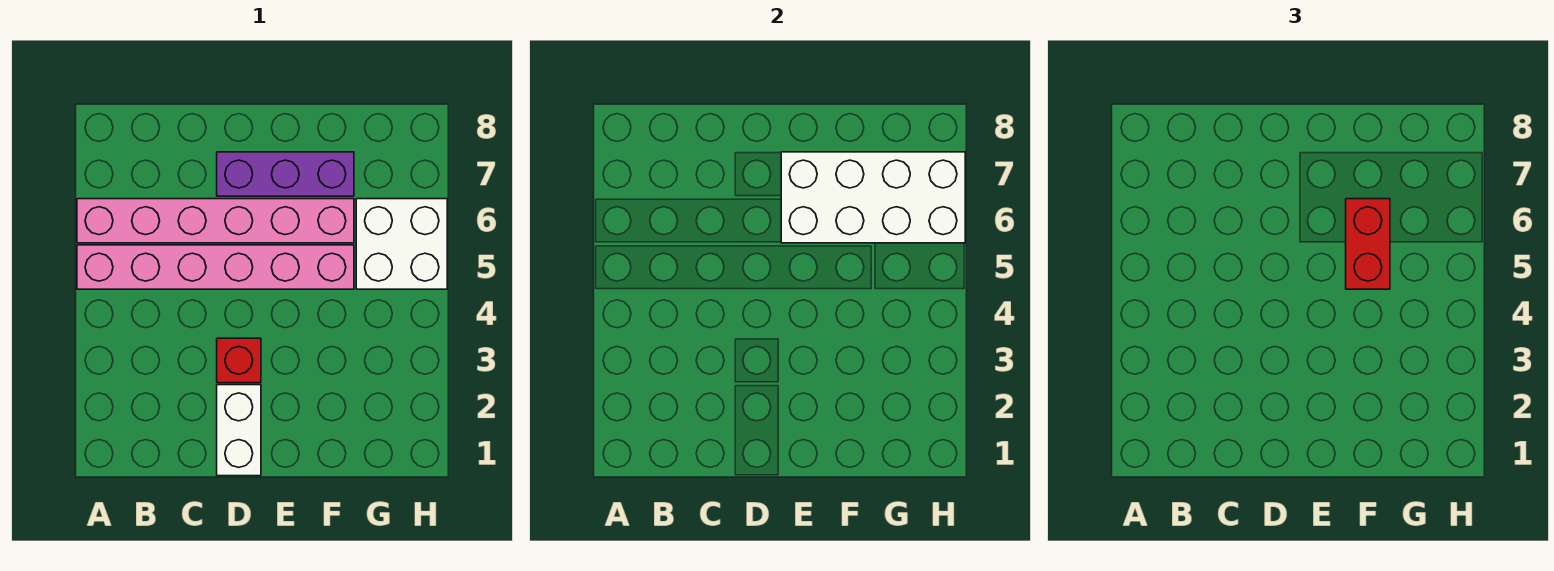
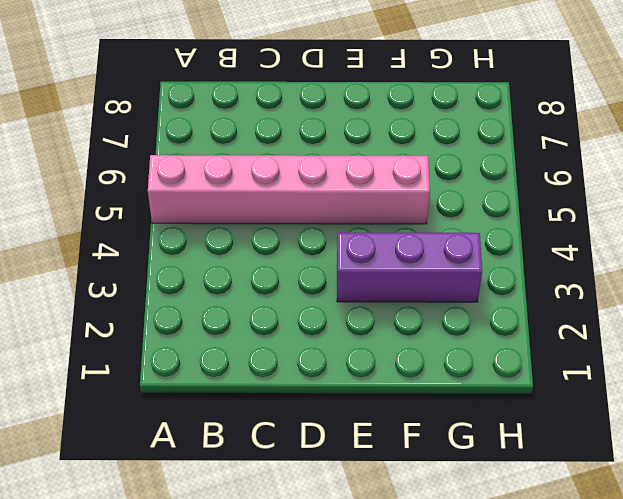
purple brick E3:G3 level 1 -> purple brick D7:F7 level 1
none -> pink brick A6:F6 level 1
none -> white brick D1:D2 level 1

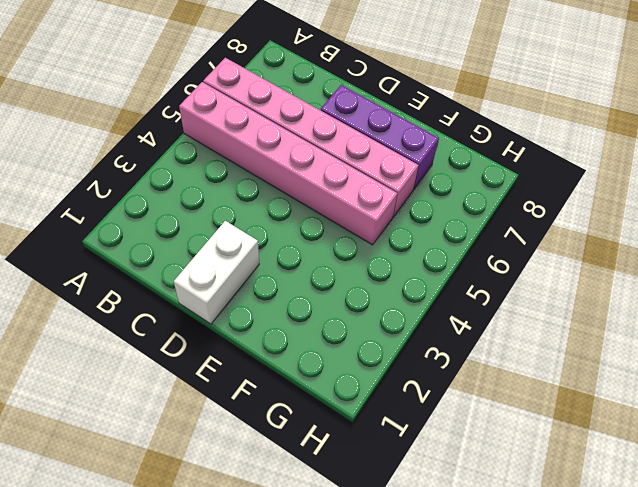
none -> red brick D3 level 1
none -> white brick G5:H6 level 1

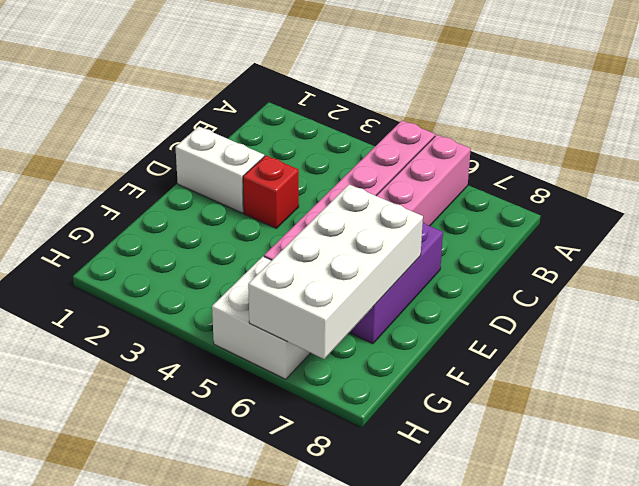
none -> red brick F5:F6 level 3

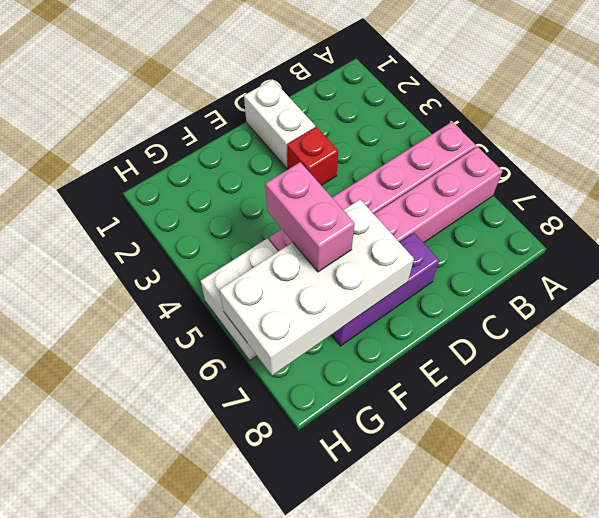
pink brick F5:F6 level 3 -> red brick F5:F6 level 3

